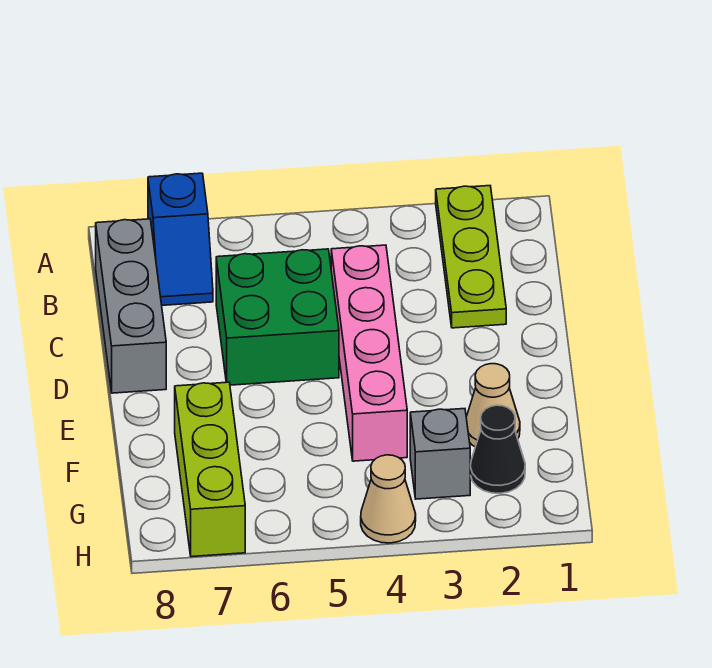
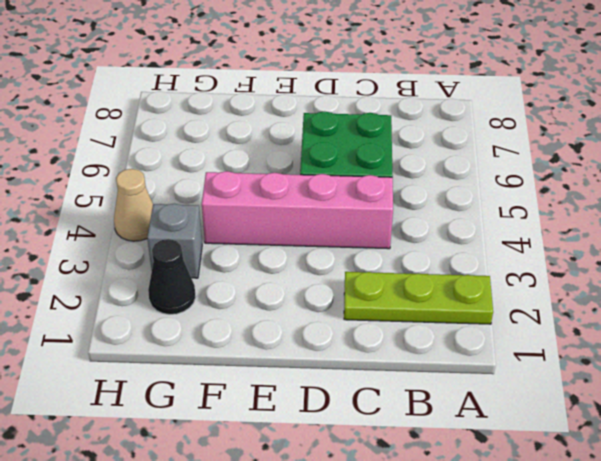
none -> blue slope A7:B7 level 1 top A
none -> grey brick B8:D8 level 1

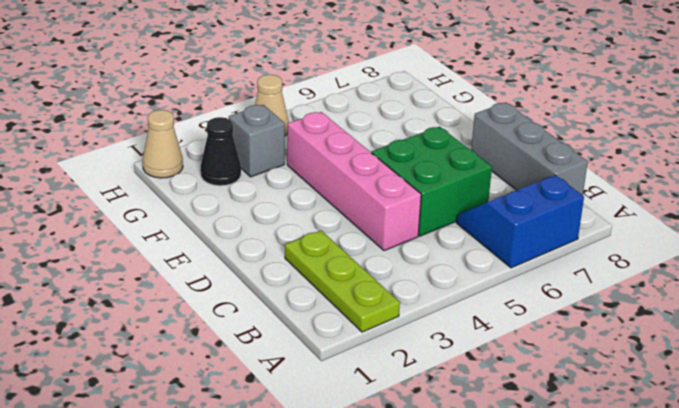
blue slope A6:B7 level 1 top A -> blue slope A7:B7 level 1 top A
tan cone H1 level 1 -> tan cone F2 level 1
none -> lime brick F7:H7 level 1

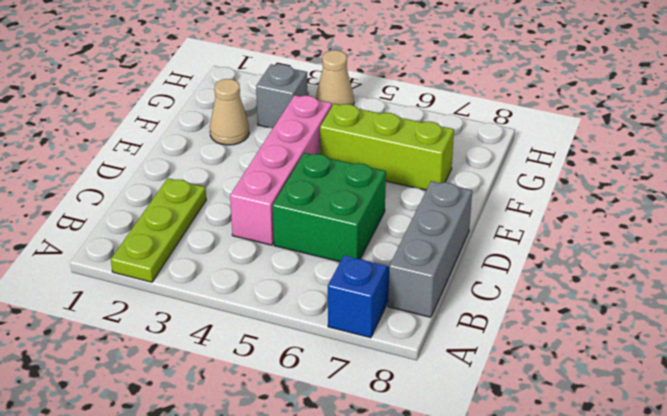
lime brick F5:F7 level 1 -> lime brick F7:H7 level 1
none -> black cone G2 level 1

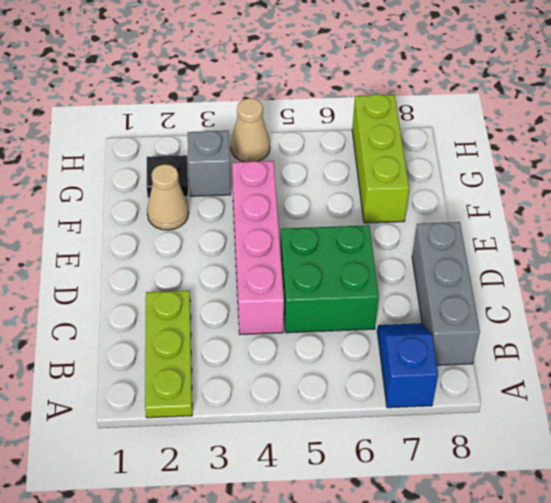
black plate G2 level 1 -> black cone G2 level 1

